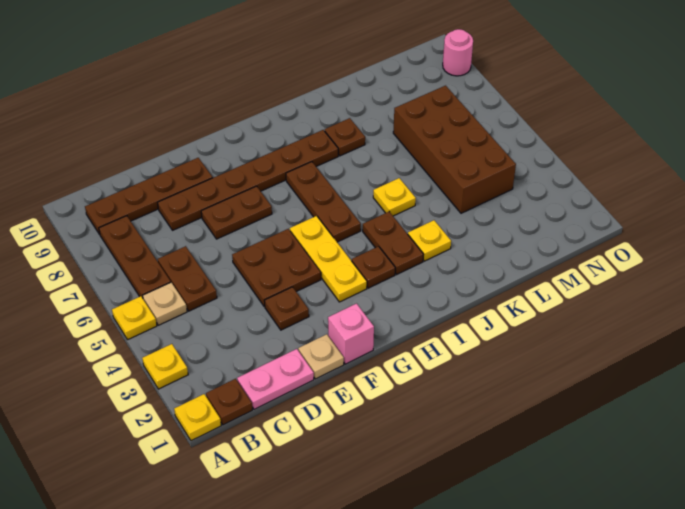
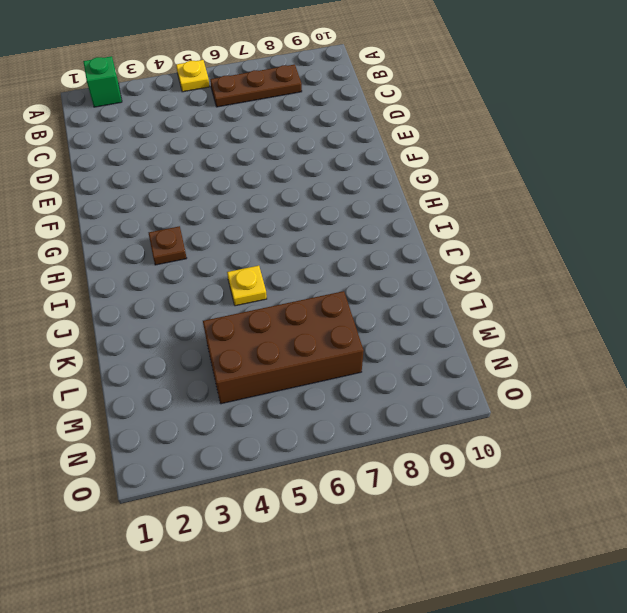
green brick A2 level 1 -> none
none -> yellow plate A1 level 1
none -> yellow plate A3 level 1
none -> brown plate B1 level 1

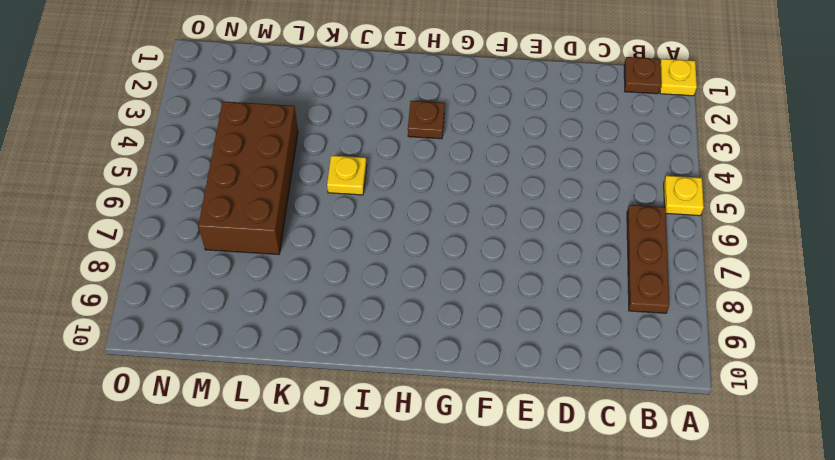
none -> yellow plate A3 level 1
none -> tan plate B5 level 1
none -> brown plate B9:E9 level 1

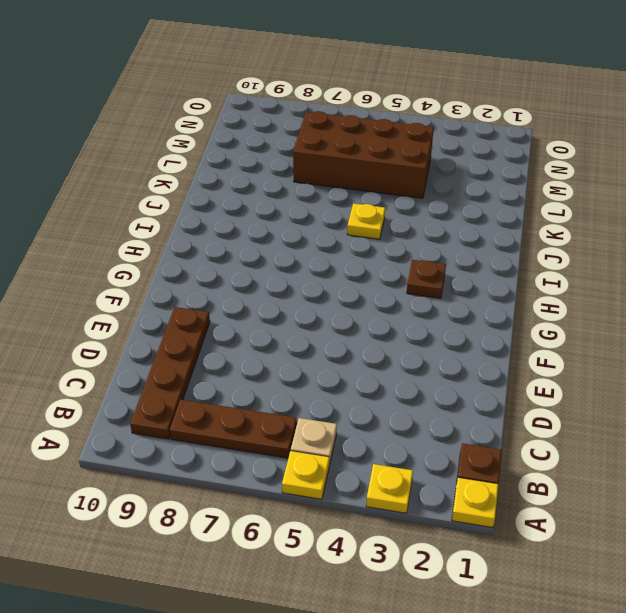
none -> pink plate C1:D1 level 1
none -> brown plate C5:C6 level 1
none -> brown plate D8:I8 level 1

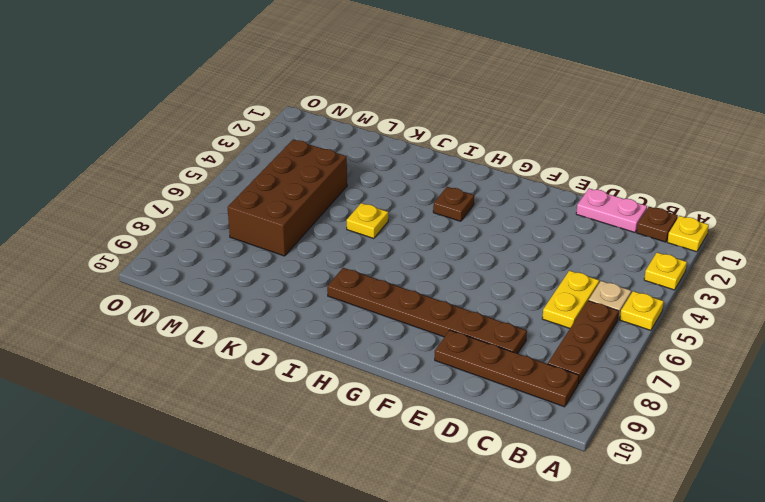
yellow plate C5:C6 level 1 -> brown plate C5:C6 level 1
none -> tan plate E1 level 1
none -> brown plate E3 level 1
none -> brown plate E4:F5 level 1

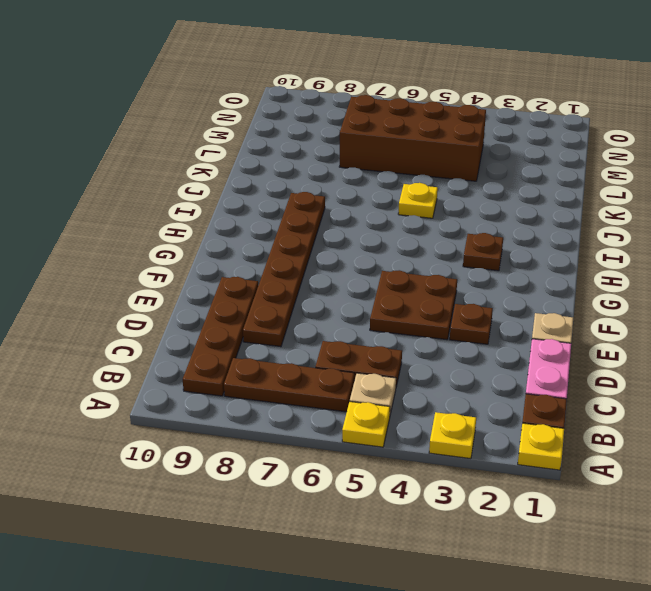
none -> brown plate E7:F7 level 1
none -> pink brick F1 level 1
none -> yellow plate G3:G5 level 1

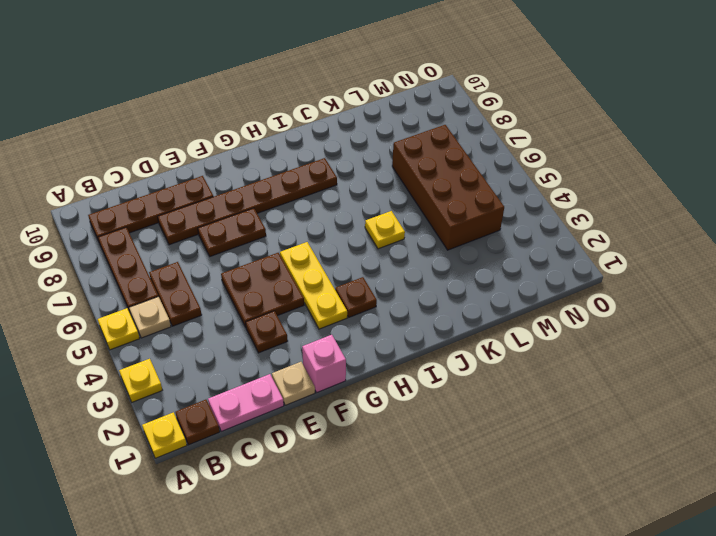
none -> brown plate H5:H7 level 1
none -> brown plate I3:I4 level 1
none -> yellow plate J3 level 1

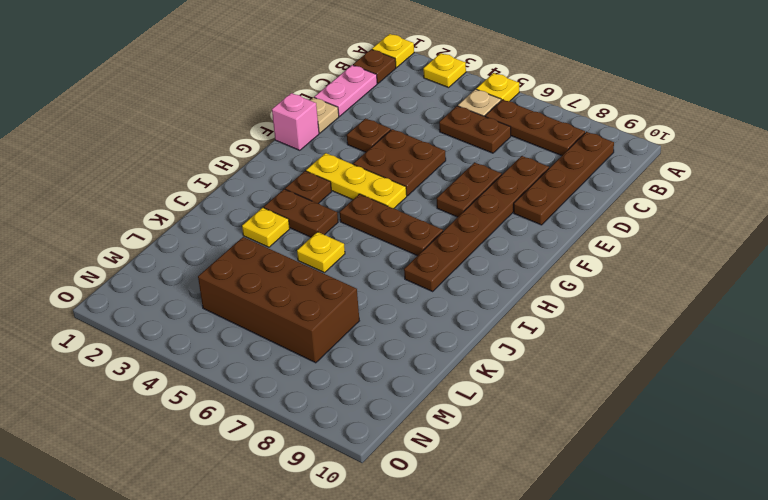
none -> brown plate J8 level 1
none -> pink round brick O9 level 1

